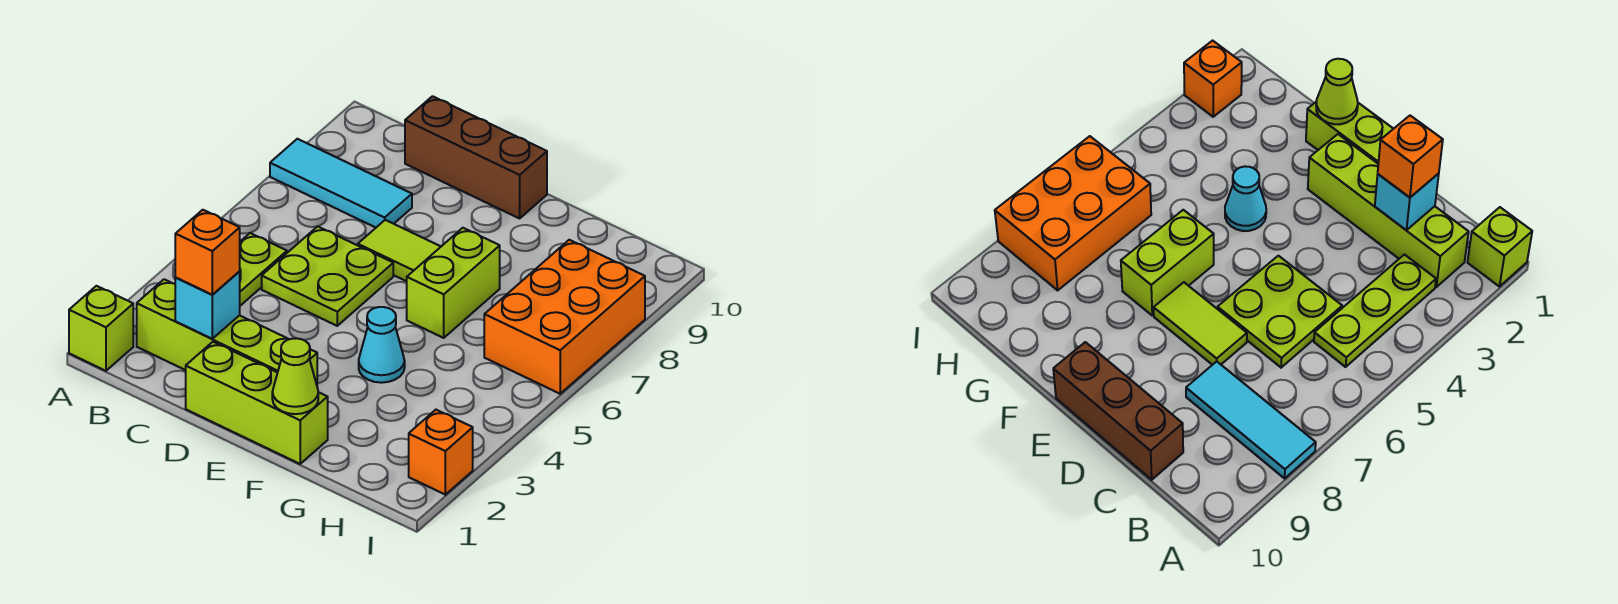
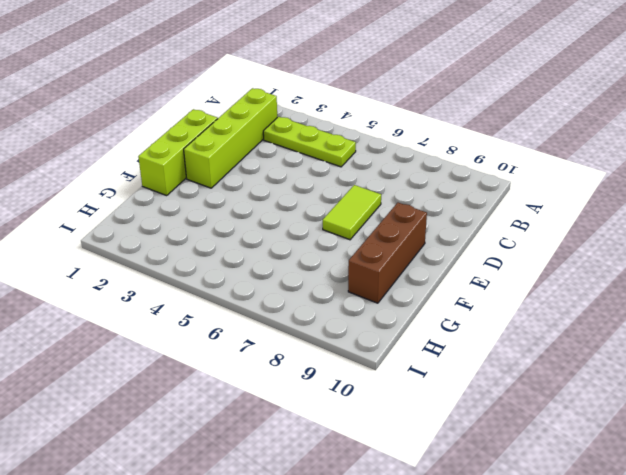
brown brick E9:G9 level 1 -> brown brick C10:E10 level 1
none -> lime brick A1 level 1
none -> cyan tile A8:C8 level 1
none -> lime plate C5:D6 level 1

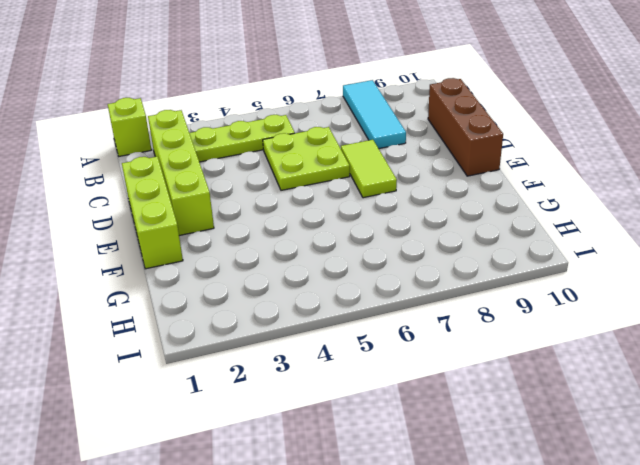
none -> cyan cone F4 level 1
none -> lime brick F6:F7 level 1
none -> orange brick H6:I8 level 1

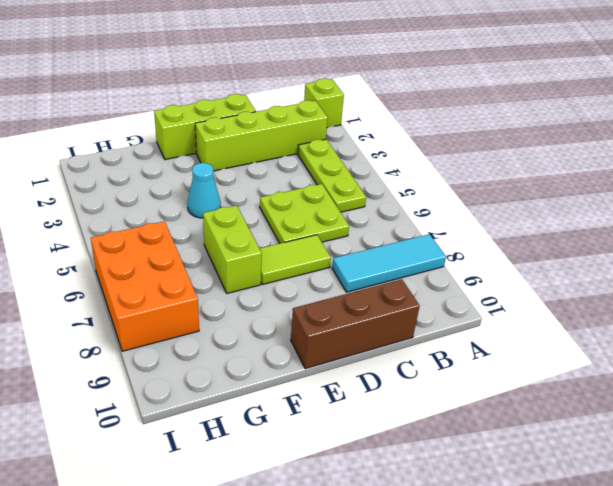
none -> orange brick I2 level 1
none -> cyan brick C2 level 2
none -> lime cone F1 level 2

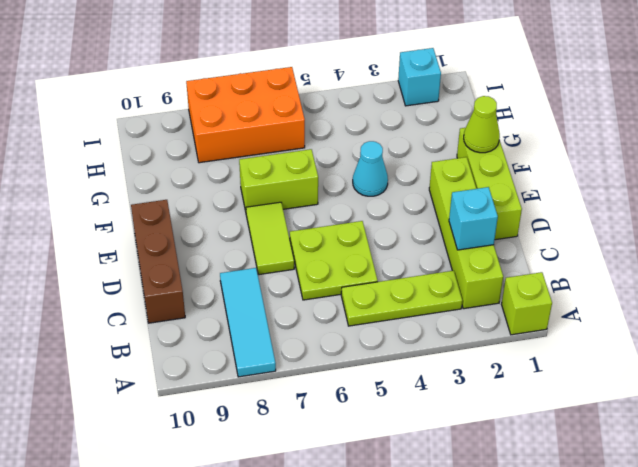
cyan brick I2 level 1 -> orange brick I2 level 1
none -> orange brick C2 level 3

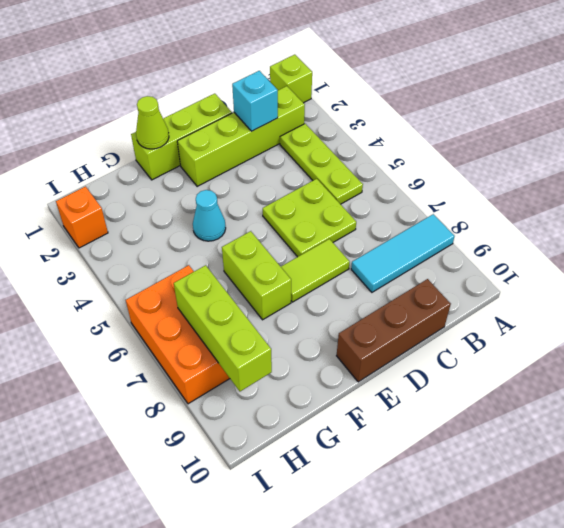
lime brick H7:H9 level 2 -> none
none -> orange brick C2 level 3

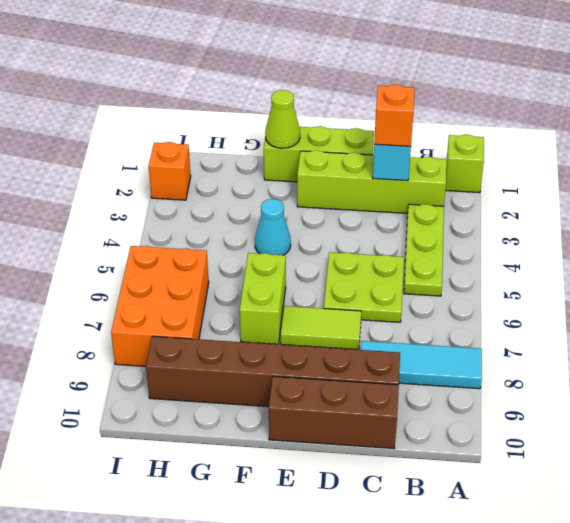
brown brick C9:H9 level 1 -> none

